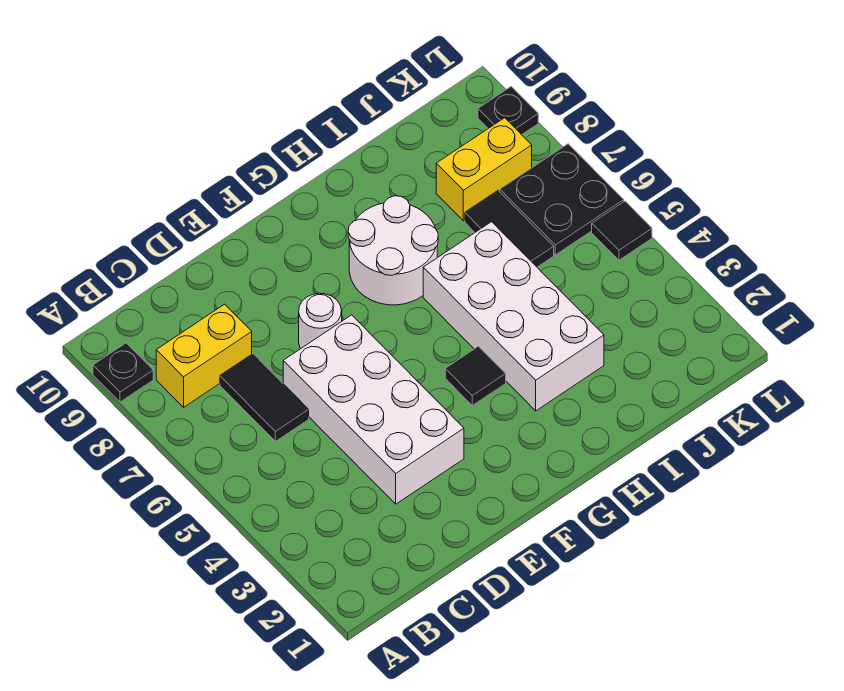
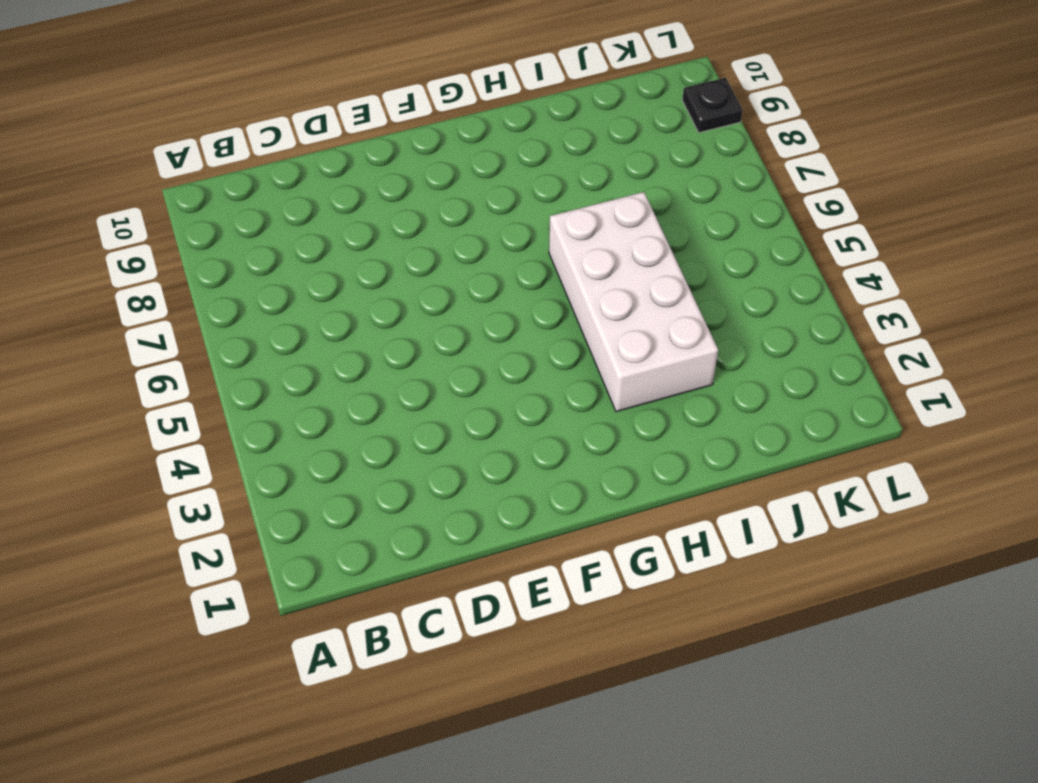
none -> black plate A9 level 1
none -> yellow brick B8:C8 level 1
none -> black tile C6:C7 level 1

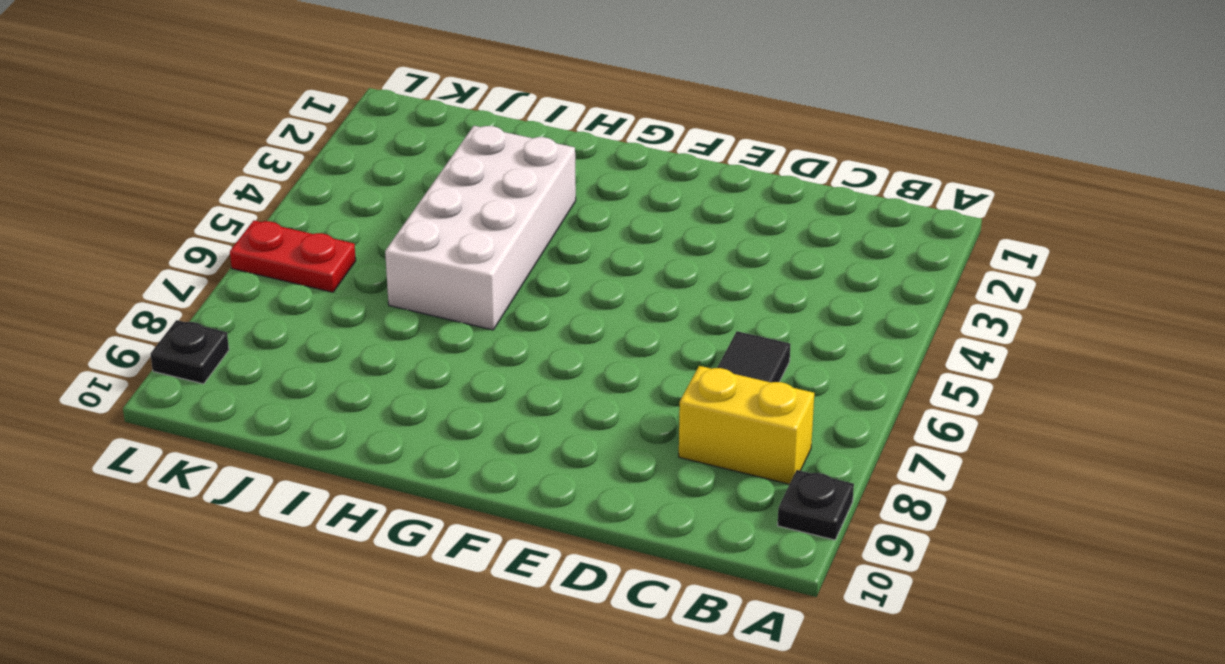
red plate K6:L6 level 1 -> black plate K6:L7 level 1
none -> white brick D3:E6 level 1
none -> white round brick E7 level 1
none -> black tile G4 level 1

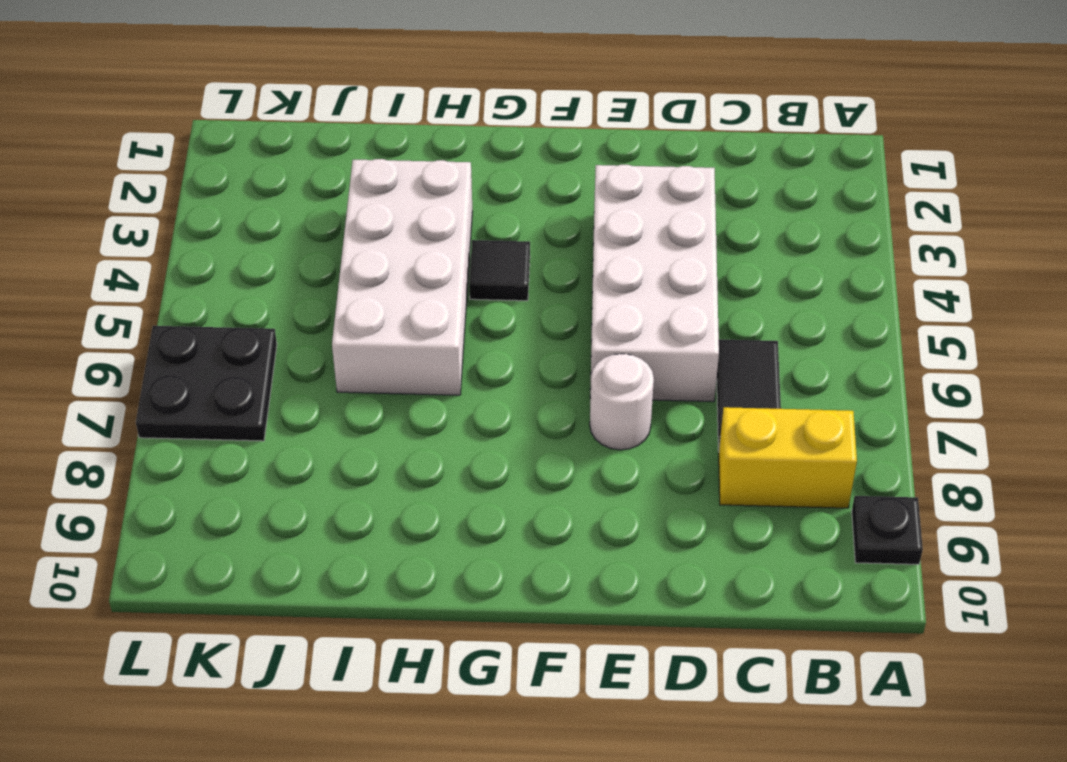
none -> white round brick G7:H8 level 1
none -> black tile J6:J7 level 1
none -> yellow brick J8:K8 level 1

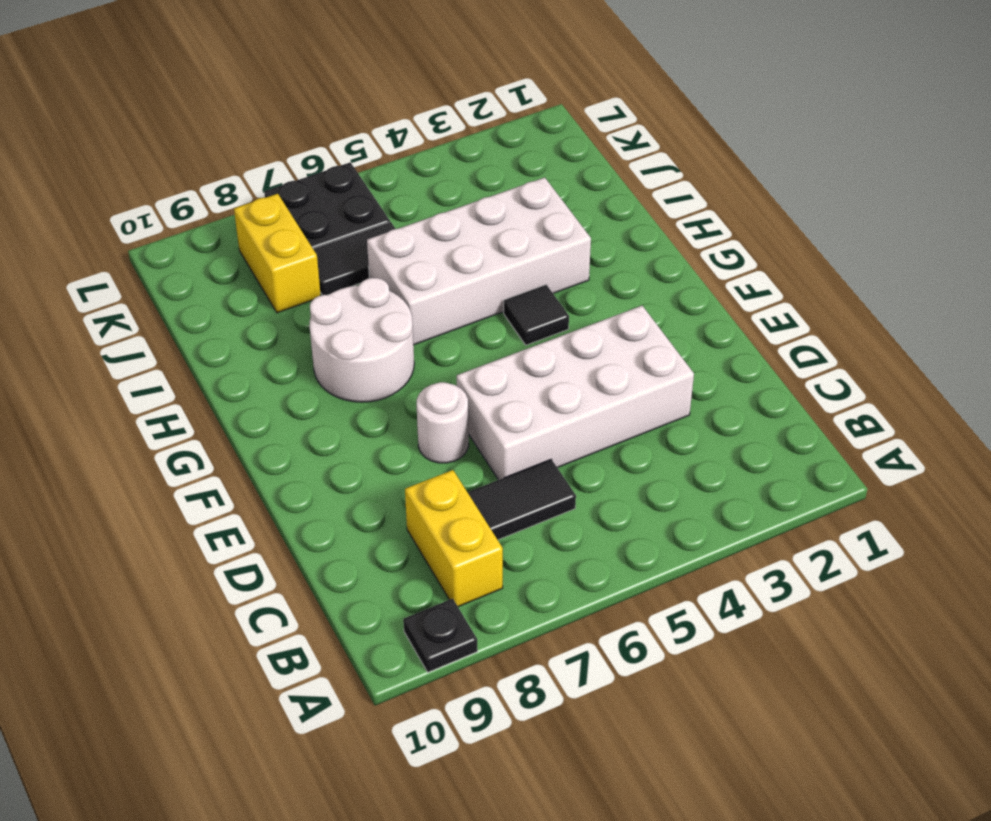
none -> black tile L5 level 1
none -> black plate L9 level 1

